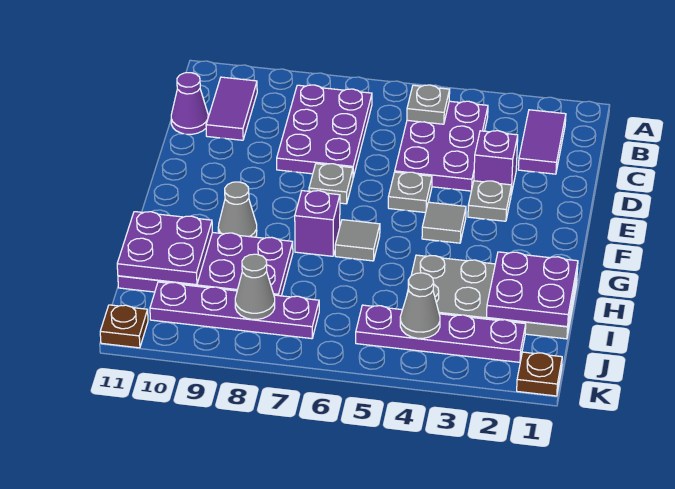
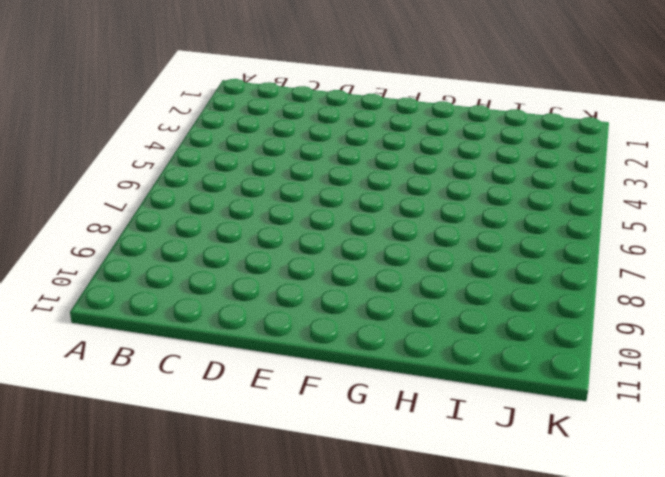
none -> purple tile B2:C2 level 1
none -> purple plate B4:D5 level 1
none -> purple plate B7:D8 level 1

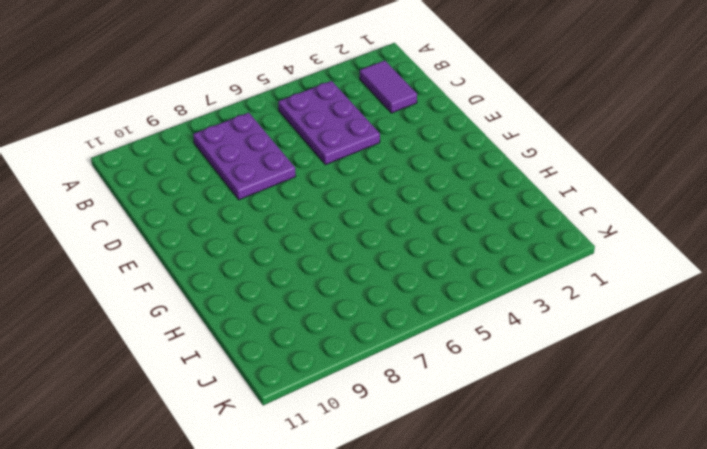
none -> purple tile B10:C10 level 1
none -> purple cone C11 level 1
none -> purple brick D3 level 1

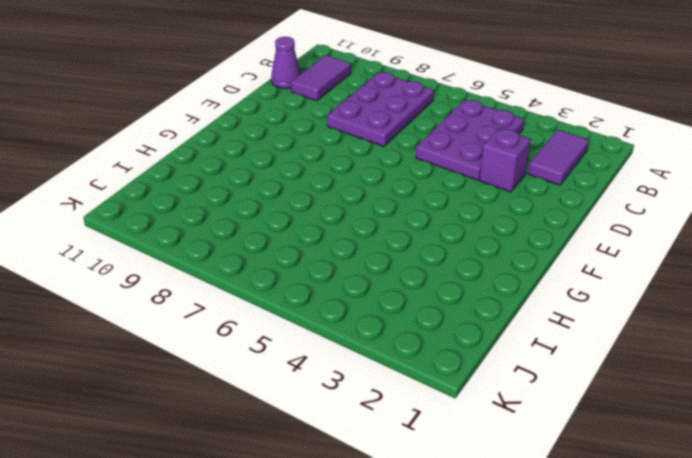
none -> grey plate E3 level 1
none -> grey plate E5 level 1
none -> grey plate E7 level 1

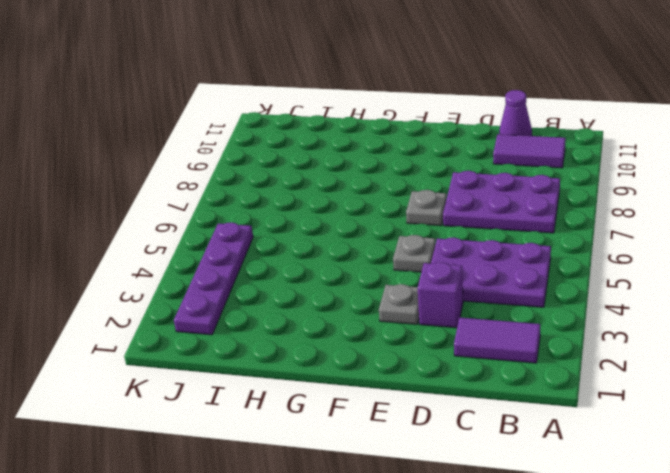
none -> grey tile F4 level 1
none -> grey tile G6 level 1
none -> purple brick G7 level 1

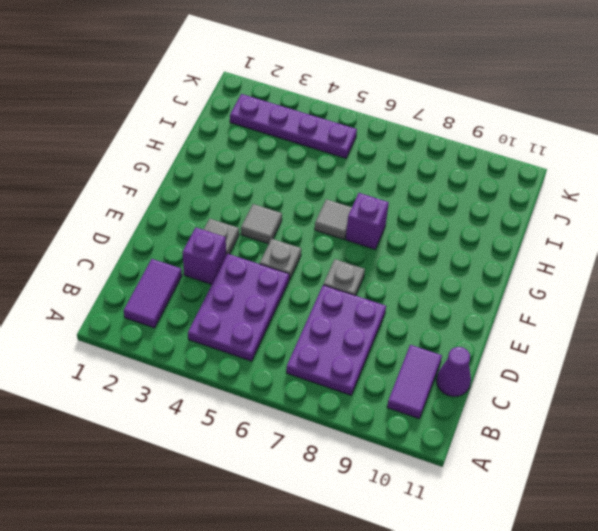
none -> grey cone G9 level 1
none -> grey plate H1:I4 level 1
none -> purple plate H8:I11 level 1

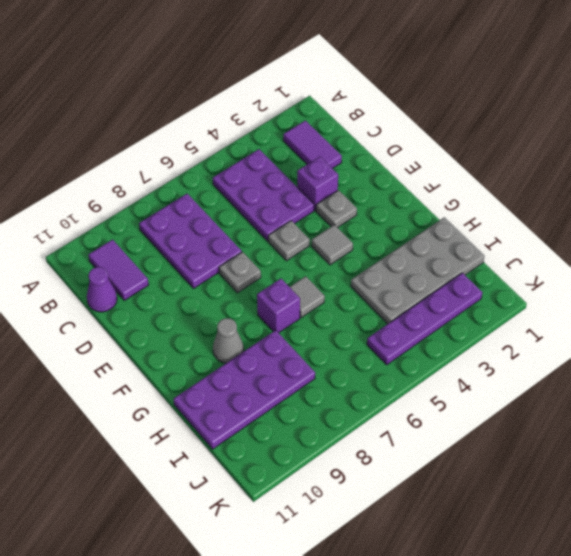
none -> purple plate J7:J10 level 1
none -> brown plate K1 level 1
none -> brown plate K11 level 1

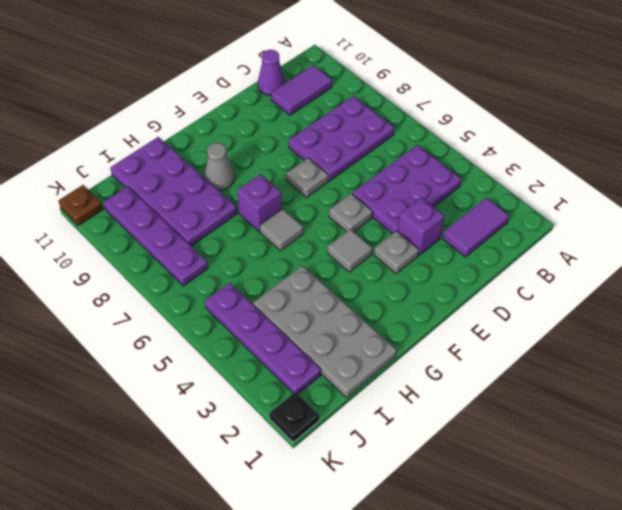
black plate K1 level 1 -> brown plate K1 level 1
none -> grey plate B5 level 2
none -> purple plate H1:I2 level 2
none -> purple plate H10:I11 level 2

